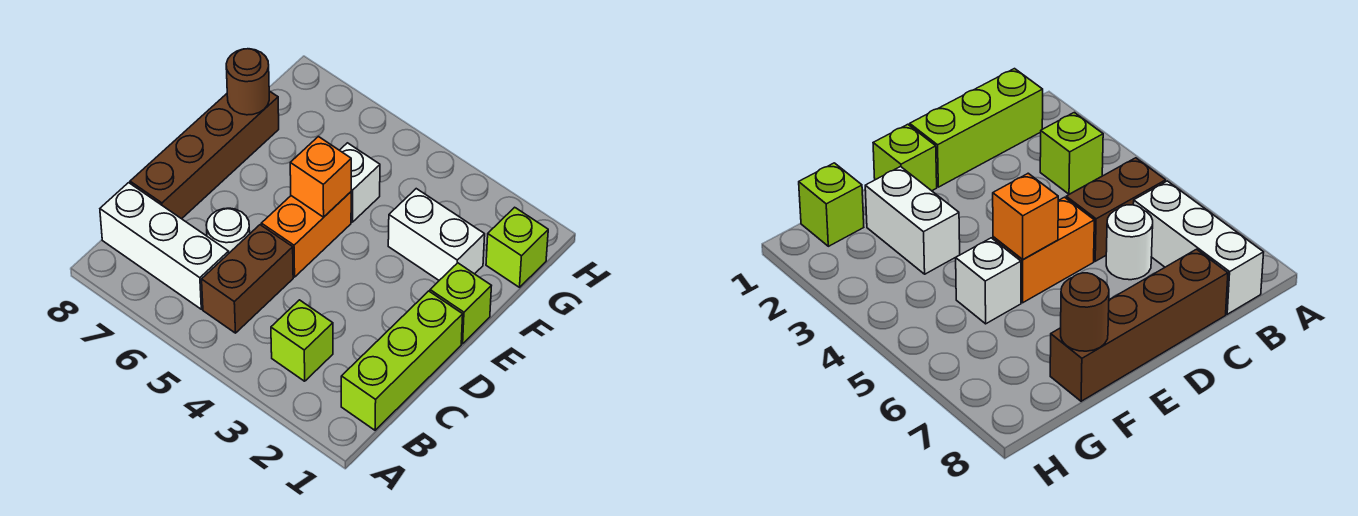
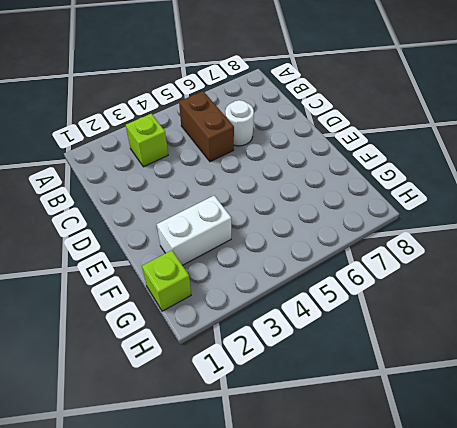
none -> lime brick B1:D1 level 1
none -> white brick B6:B8 level 1
none -> brown brick C8:F8 level 1

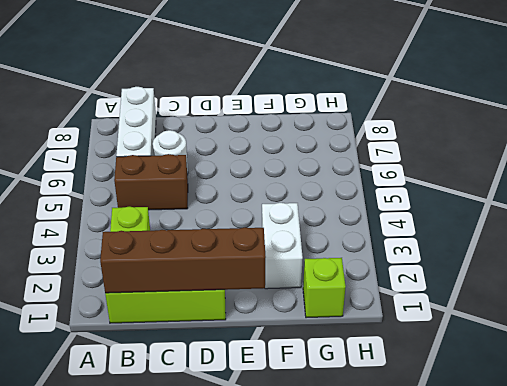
brown brick B1:E1 level 2 -> brown brick C8:F8 level 1
none -> orange brick D5:E5 level 1
none -> lime brick E1 level 1
none -> white brick F5 level 1

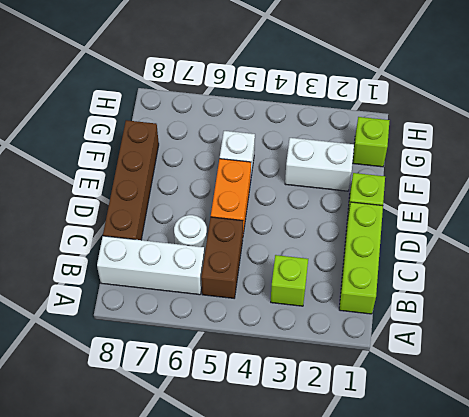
none -> orange brick E5 level 2
none -> brown round brick F8 level 2

